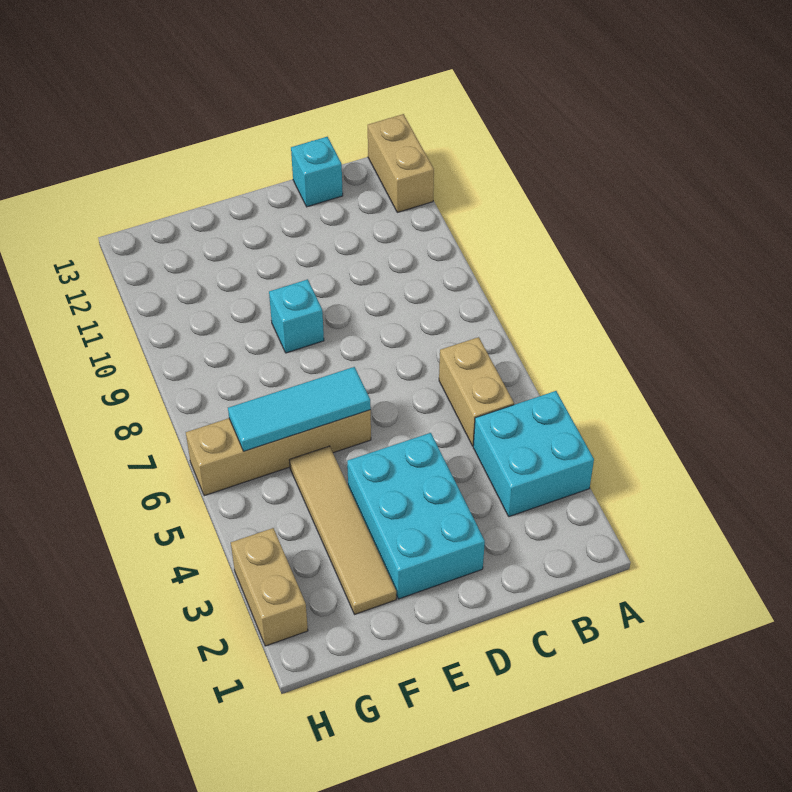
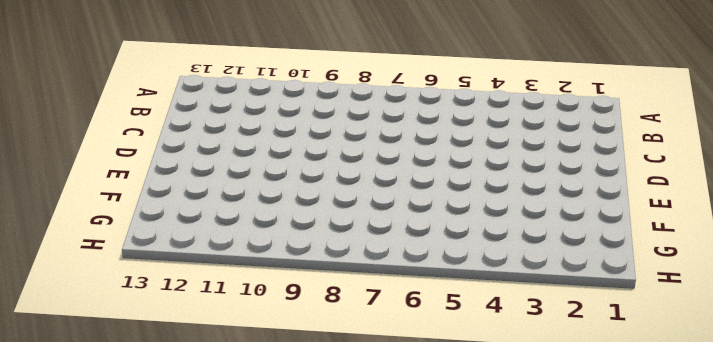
none -> cyan brick A3:B4 level 1
none -> tan brick A12:A13 level 1

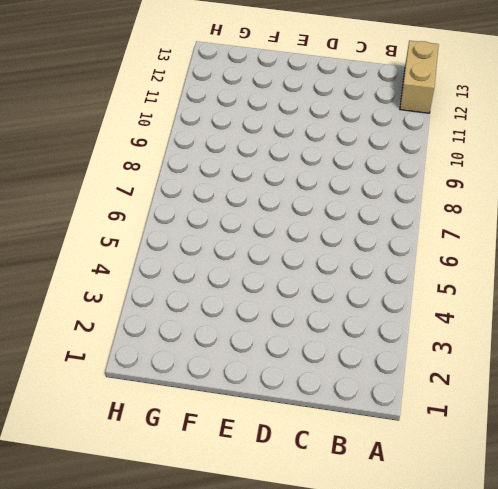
none -> cyan brick A3:B4 level 1
none -> tan brick B5:B6 level 1

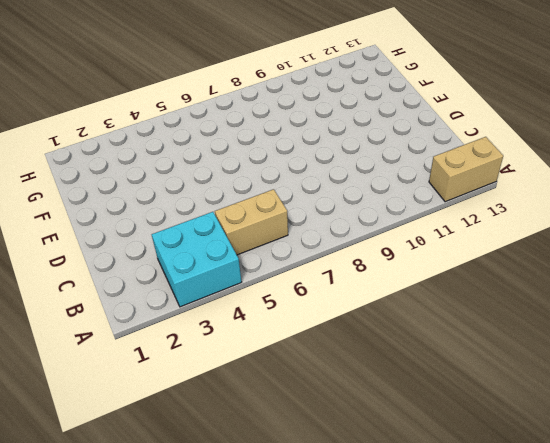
none -> cyan brick C13 level 1
none -> cyan brick D2:E4 level 1

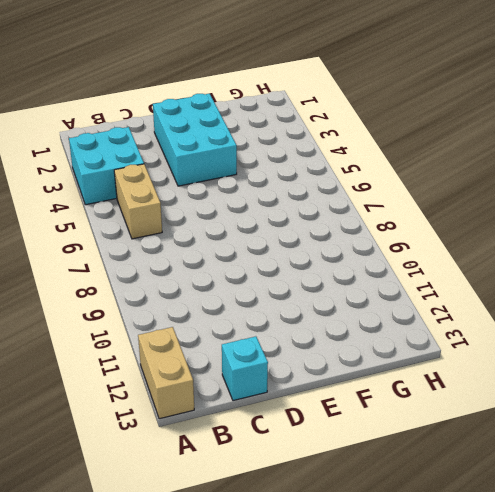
none -> tan brick E6:H6 level 1
none -> cyan brick E9 level 1

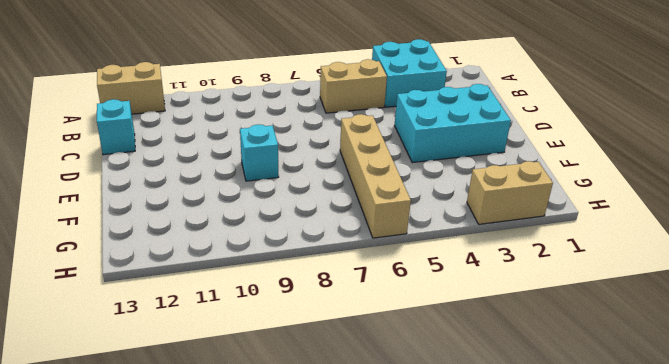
none -> tan tile F2:F5 level 1
none -> cyan tile E6:G6 level 2

